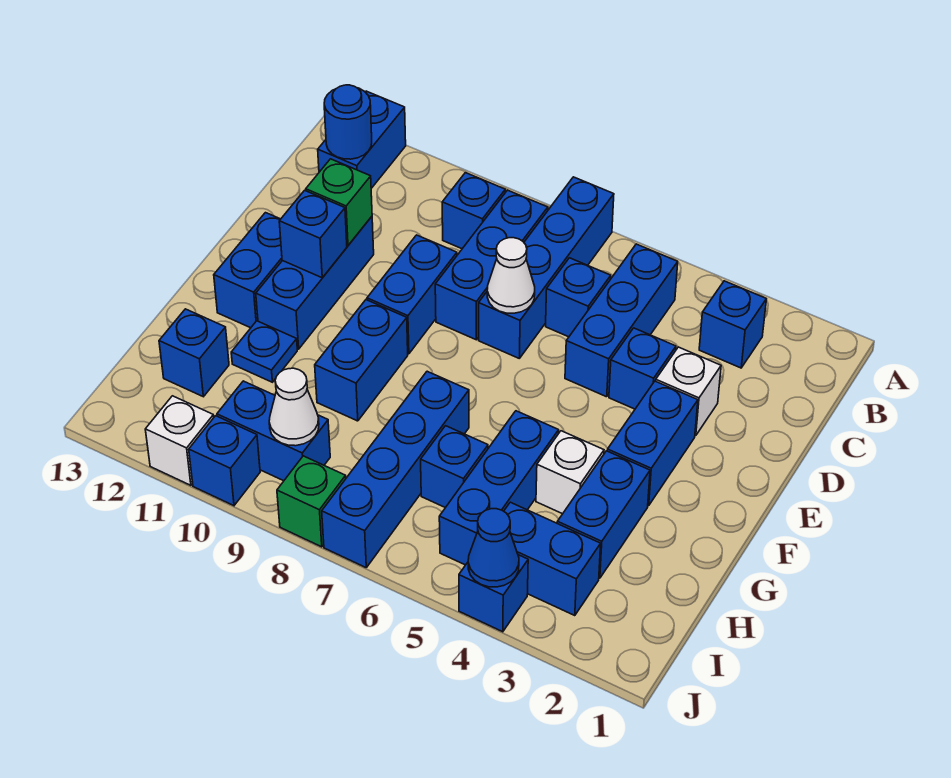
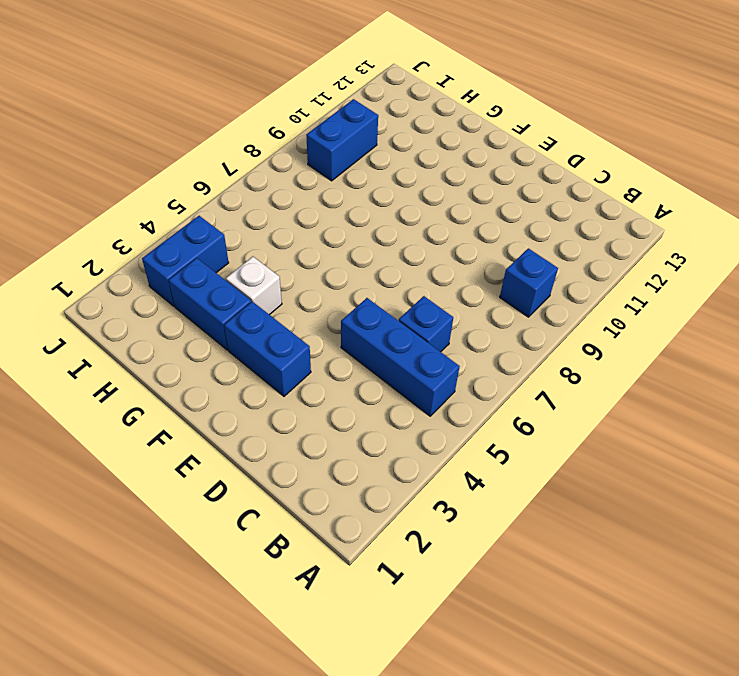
none -> blue brick A7:D7 level 1
none -> blue brick A12:B12 level 1
none -> blue brick B3 level 1
none -> blue brick B8:D8 level 1

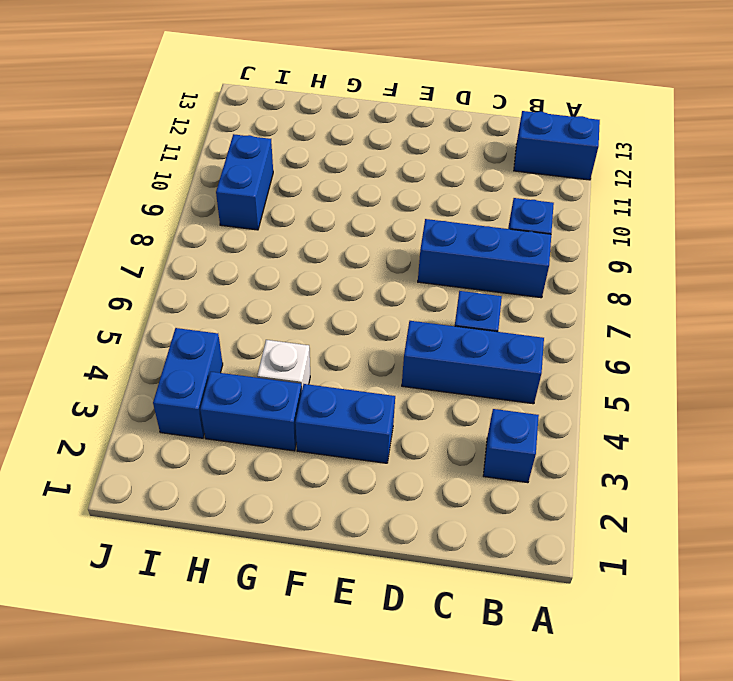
none -> blue brick A7:D7 level 1
none -> white brick D3 level 1
none -> blue brick D4 level 1
none -> blue brick D9:E9 level 1

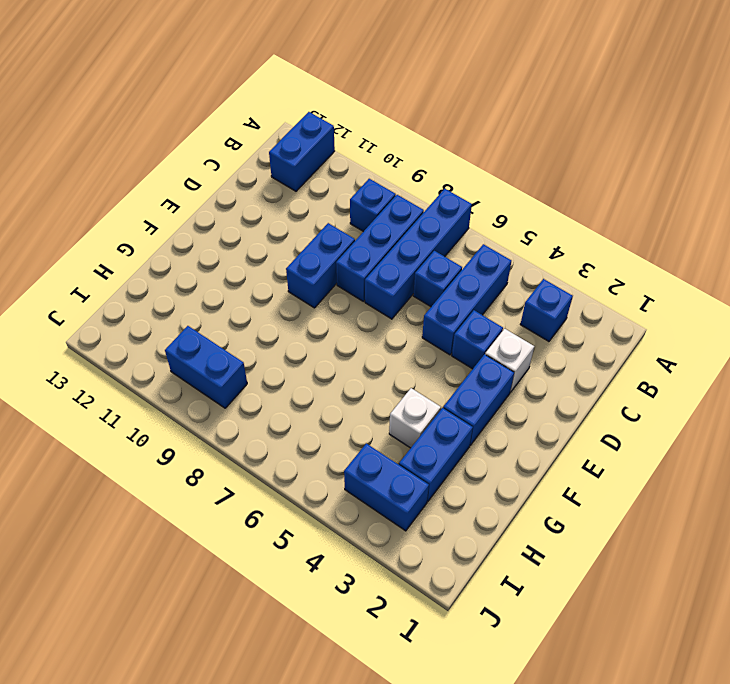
none -> blue brick D11:F11 level 1
none -> blue brick E12:F12 level 1
none -> blue brick F9:G9 level 1
none -> blue brick G5:I5 level 1

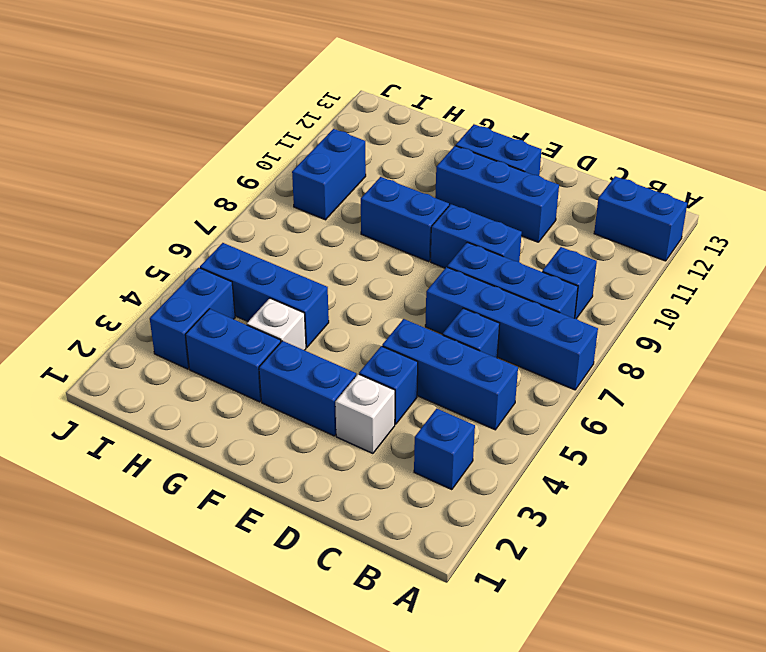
none -> blue brick G7:J7 level 1
none -> blue plate G11 level 1
none -> blue brick H6 level 1
none -> blue brick H12 level 1

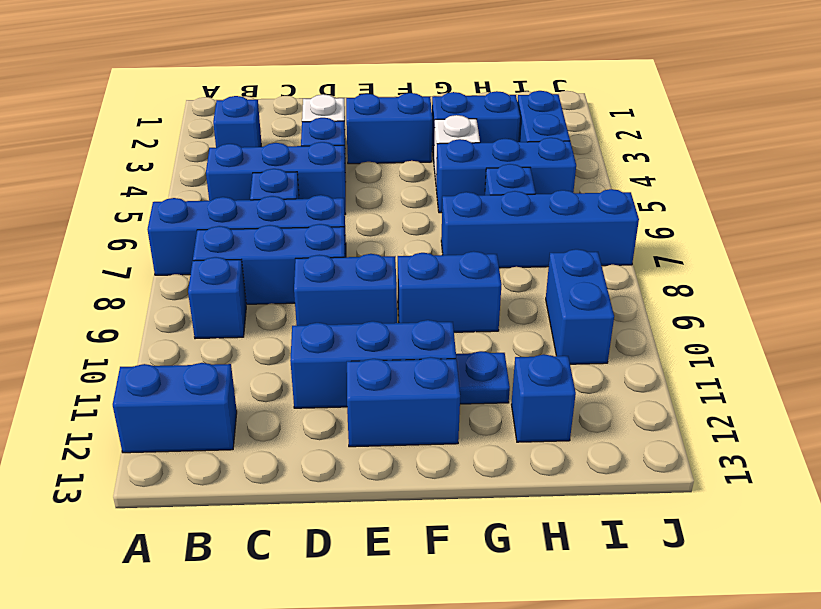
none -> blue brick J4 level 1
none -> green brick J8 level 1
none -> blue brick J10 level 1
none -> white brick J11 level 1

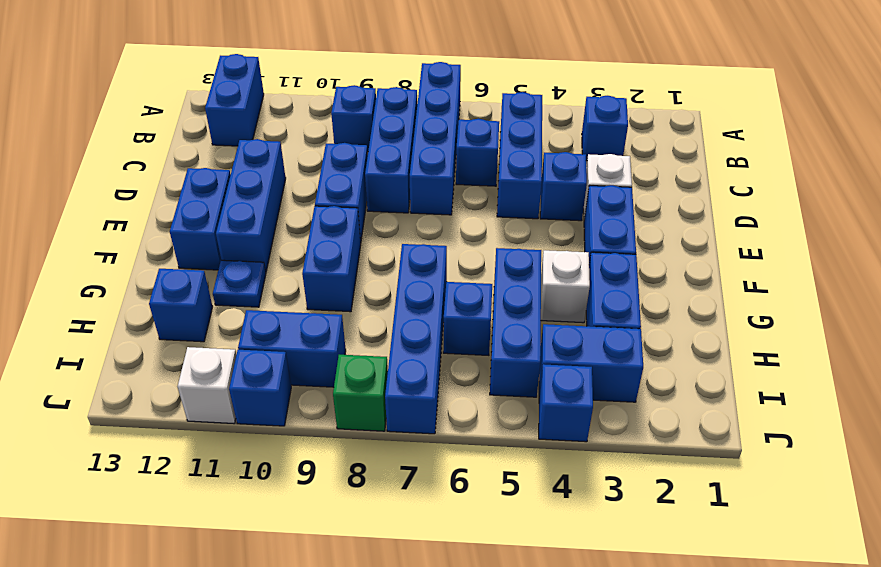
none -> blue round brick B12 level 2
none -> white cone D7 level 2
none -> green brick D11 level 2
none -> blue brick E11 level 2

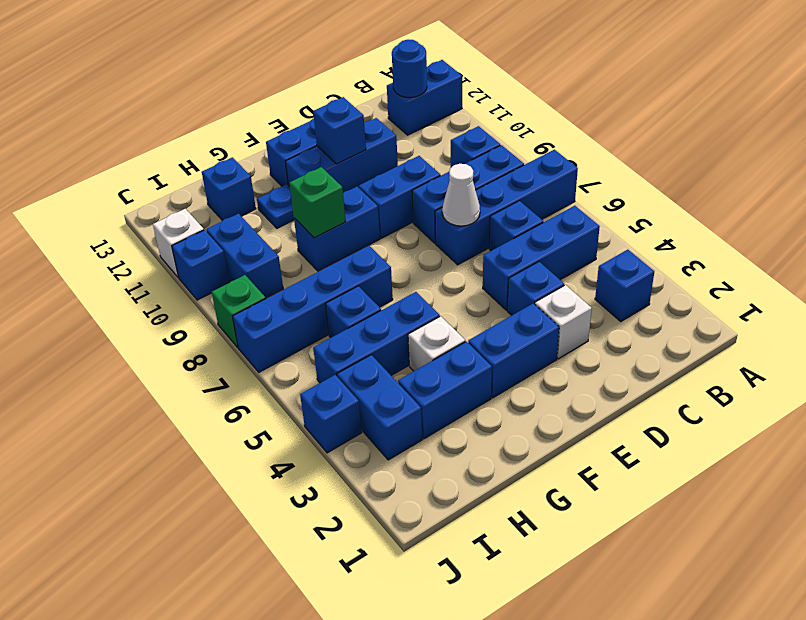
green brick G9 level 2 -> green brick D11 level 2
none -> white cone I9 level 2
none -> blue cone J4 level 2

